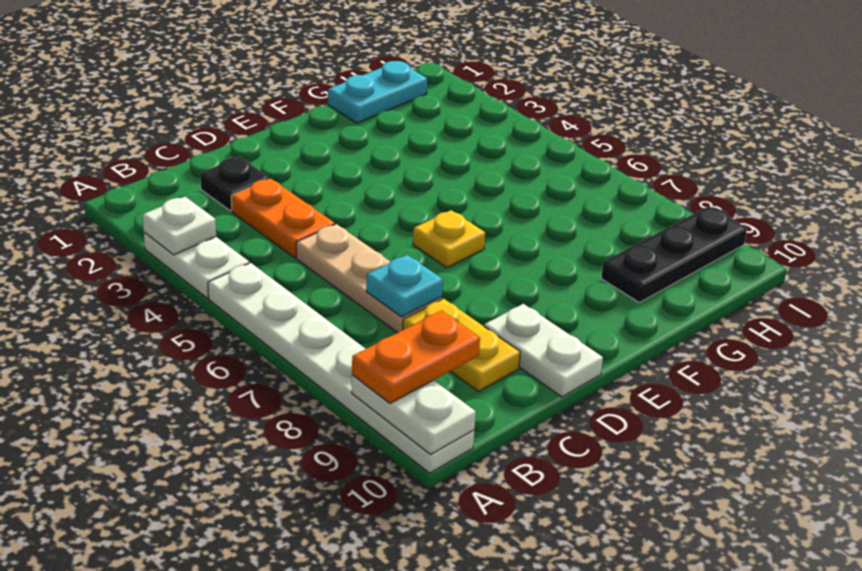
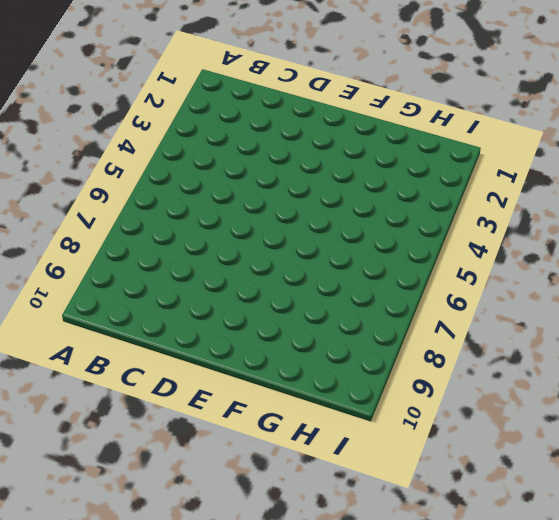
none -> white plate A3:A4 level 1
none -> white plate A5:A10 level 1
none -> black plate C2 level 1

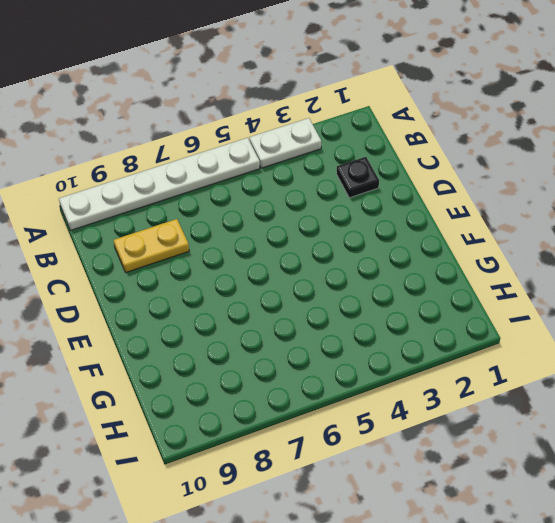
none -> orange plate C3:C4 level 1
none -> tan plate C5:C7 level 1
none -> white plate D9:D10 level 1

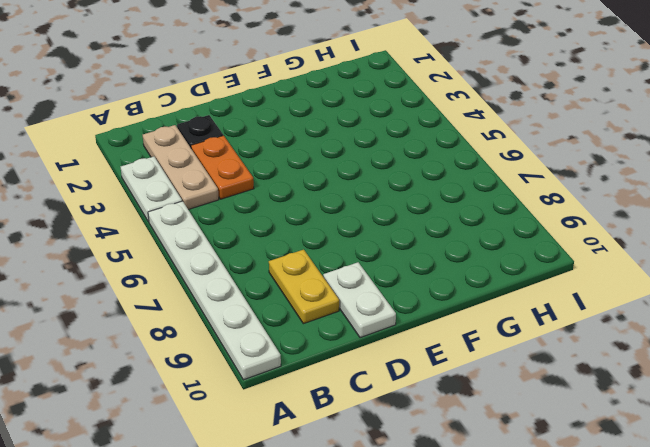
tan plate B2:B4 level 1 -> tan plate C5:C7 level 1
none -> yellow plate E6 level 1
none -> cyan plate G1:H1 level 1
none -> black plate G9:I9 level 1

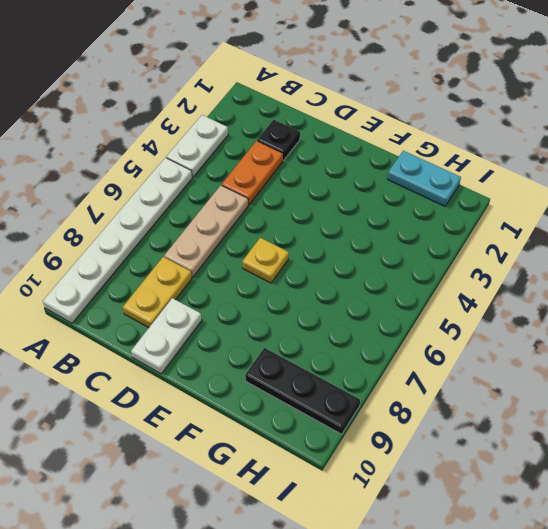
none -> white plate A3 level 2
none -> white plate A9:A10 level 2
none -> cyan plate C7 level 2

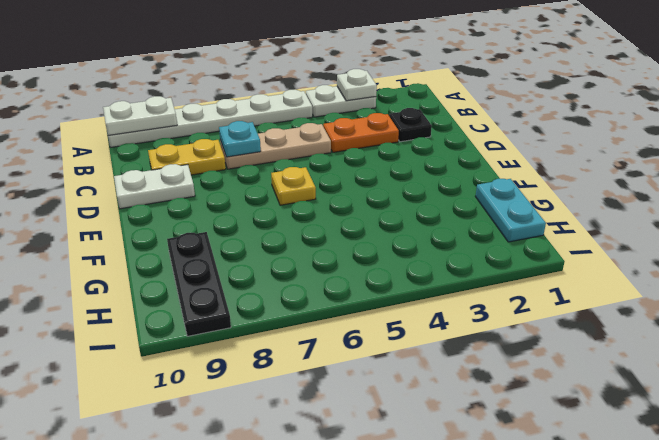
none -> orange plate A9:B9 level 3

